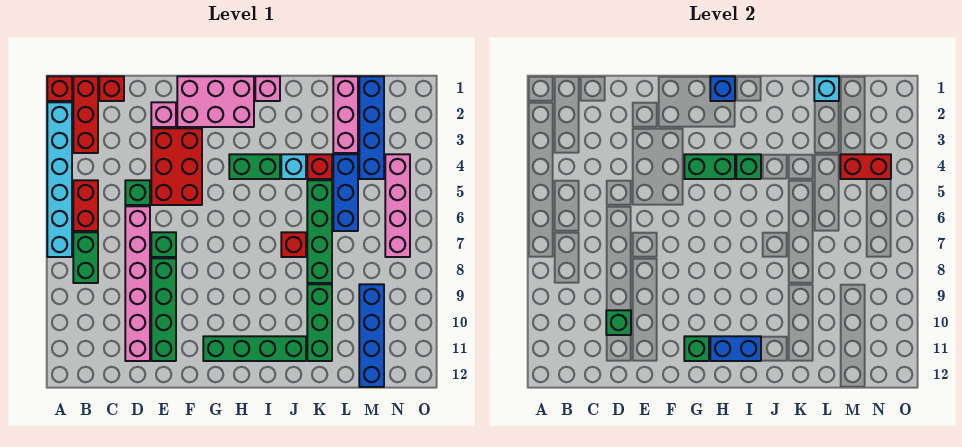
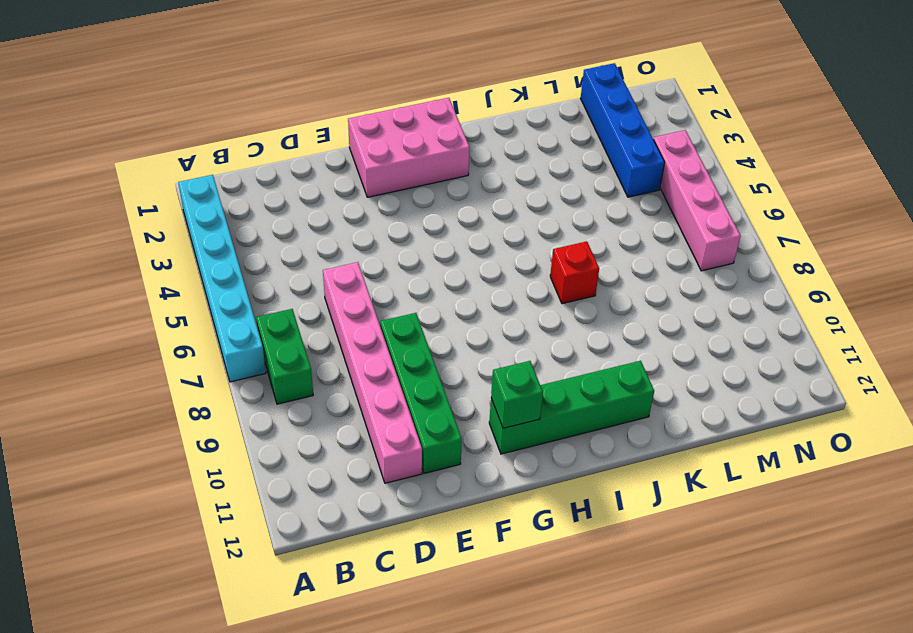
none -> red brick A1 level 1
none -> red brick B1:B3 level 1
none -> red brick B5:B6 level 1
none -> red brick C1 level 1

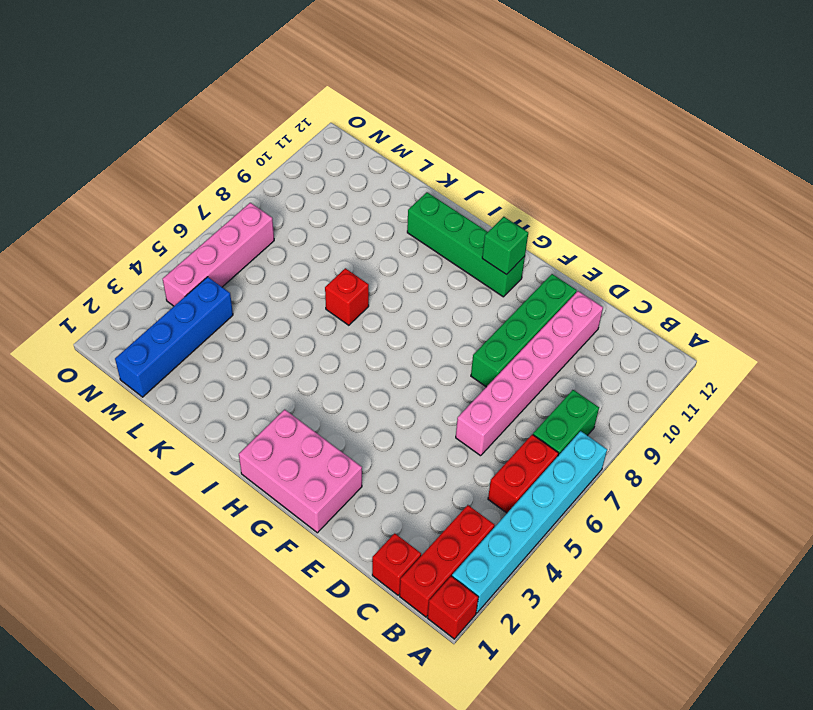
none -> green brick D5 level 1
none -> pink brick E2 level 1
none -> red brick E3:F5 level 1
none -> green brick E7 level 1

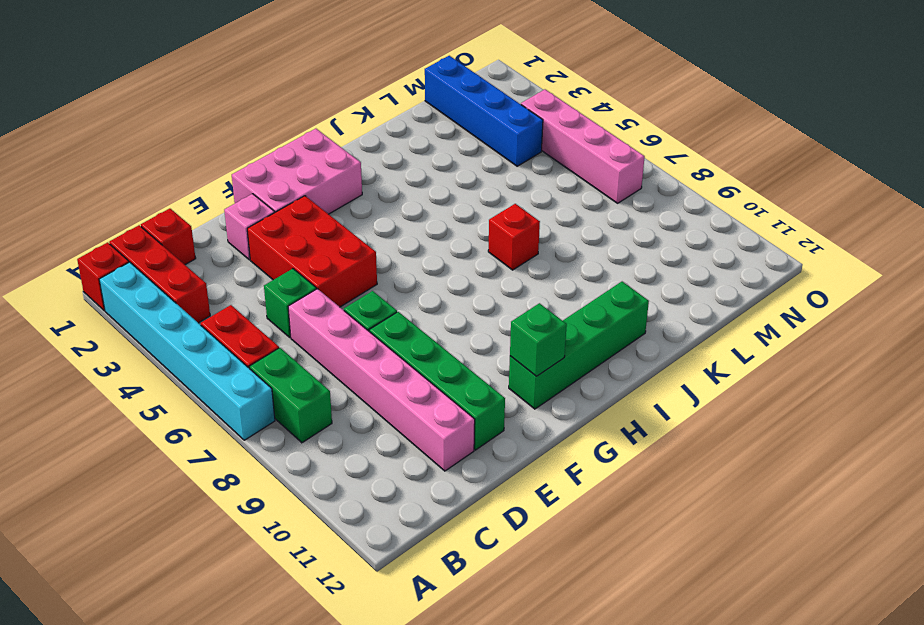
none -> green brick H4:I4 level 1
none -> pink brick I1 level 1
none -> cyan brick J4 level 1
none -> red brick K4 level 1

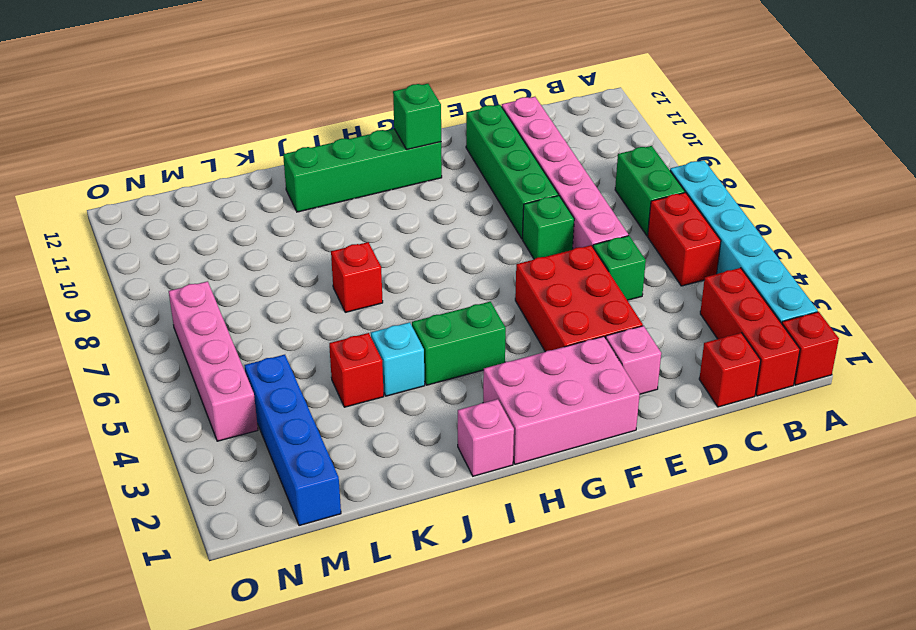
none -> green brick K5:K8 level 1
none -> green brick K9:K11 level 1
none -> pink brick L1:L3 level 1
none -> blue brick L4:L6 level 1

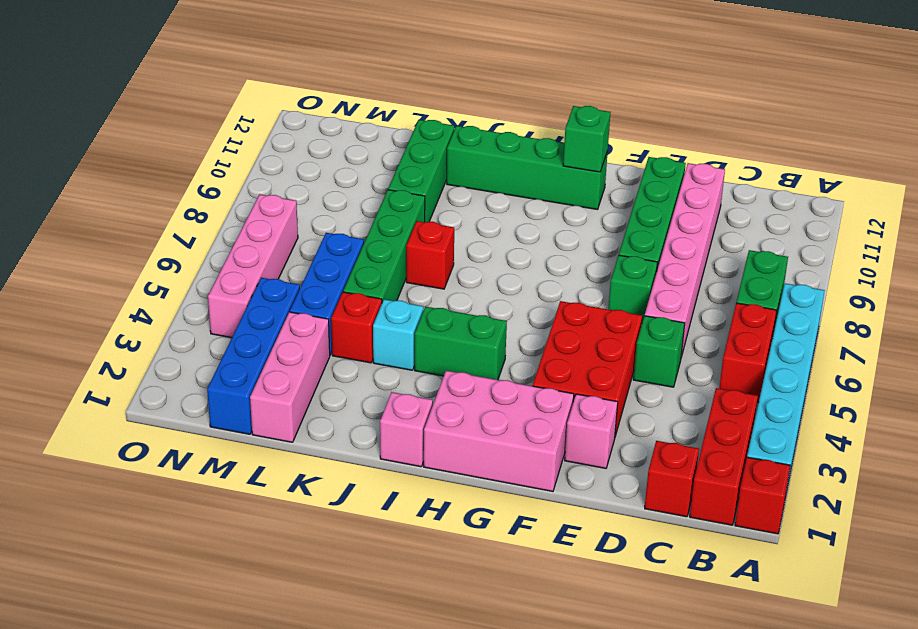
none -> blue brick M9:M12 level 1
none -> green brick D10 level 2
none -> green brick G4:H4 level 2
none -> blue brick H1 level 2

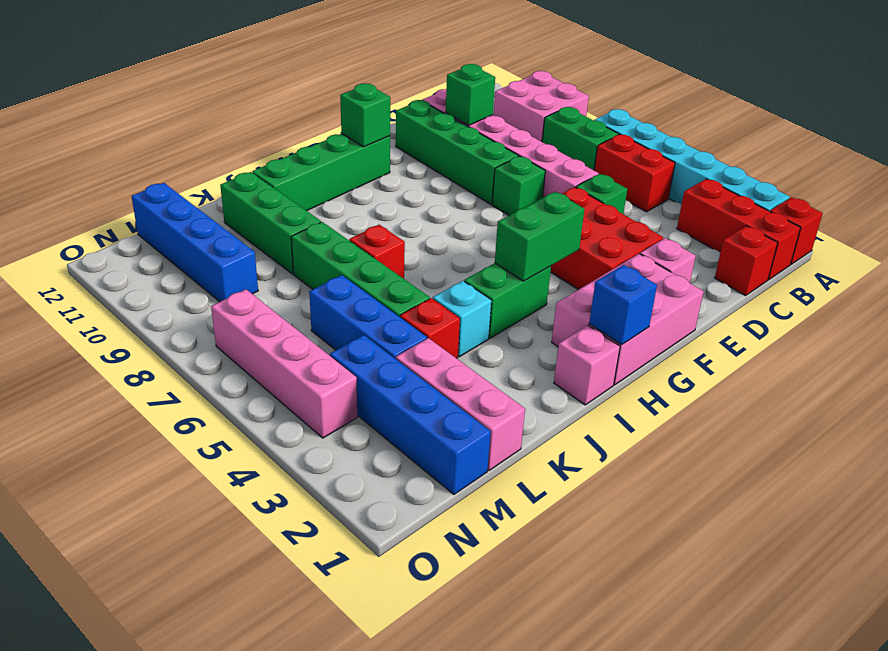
pink brick A9:B10 level 1 -> none
none -> blue brick H11:I11 level 2
none -> green brick I4 level 2
none -> cyan brick L1 level 2
none -> red brick M4:N4 level 2

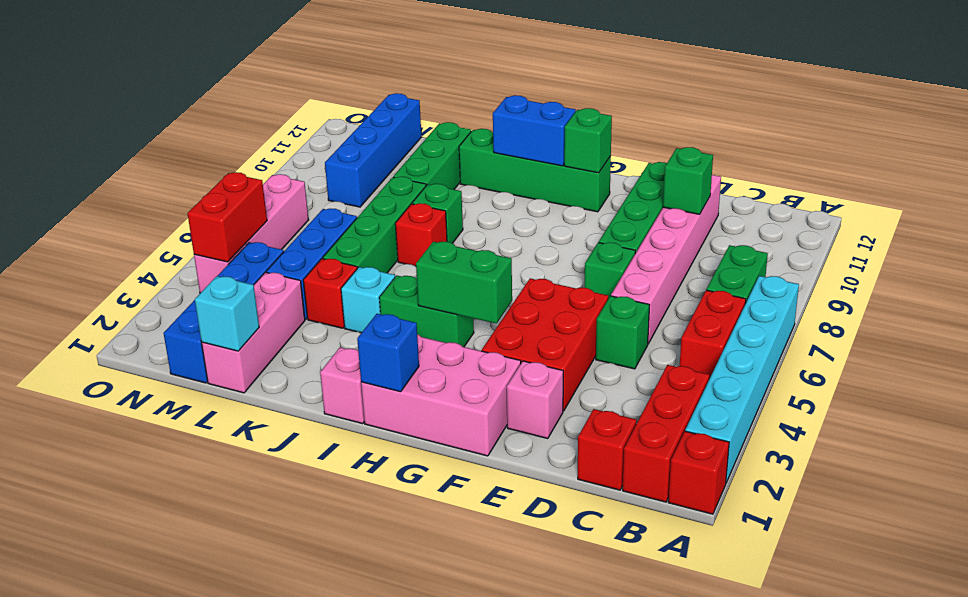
green brick J8 level 1 -> green brick I4 level 2
red brick N4:N5 level 2 -> red brick M4:N4 level 2

